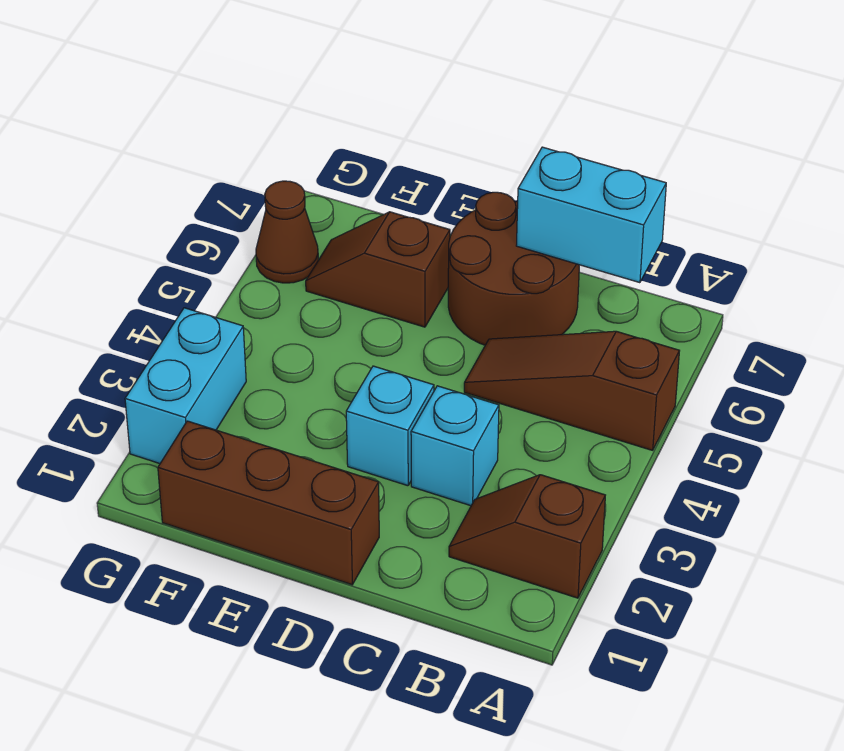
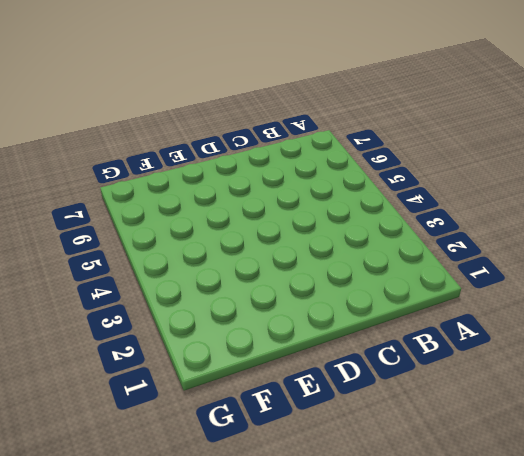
none -> brown slope A2:B2 level 1 top A
none -> brown slope A5:C5 level 1 top A

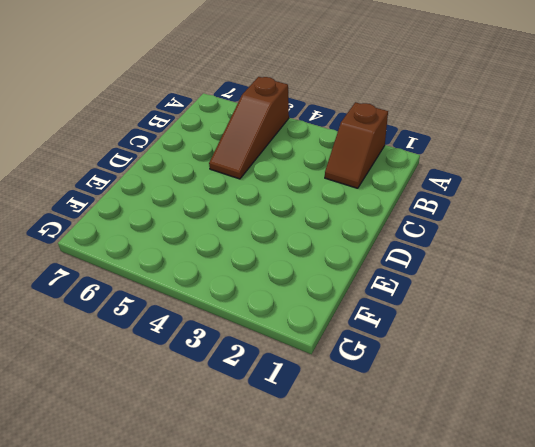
none -> cyan brick C3 level 1
none -> brown round brick C6:D7 level 1

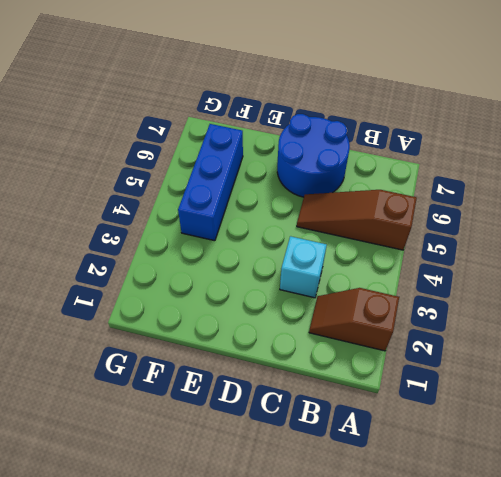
blue round brick C6:D7 level 1 -> brown round brick C6:D7 level 1
blue brick F4:F6 level 1 -> brown slope E6:F6 level 1 top E
none -> brown brick D1:F1 level 1
none -> cyan brick D3 level 1

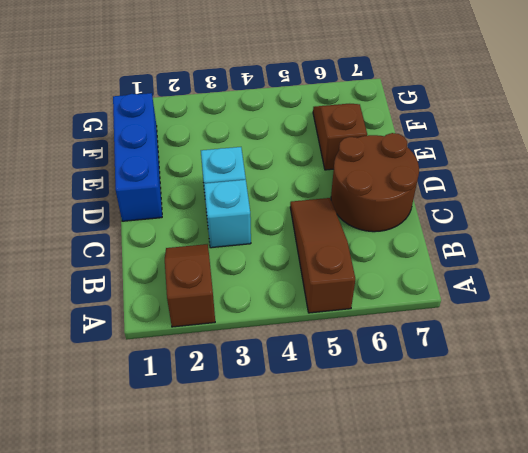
blue brick D1:F1 level 1 -> brown brick D1:F1 level 1
none -> cyan brick G2:G3 level 1
none -> brown cone G6 level 1

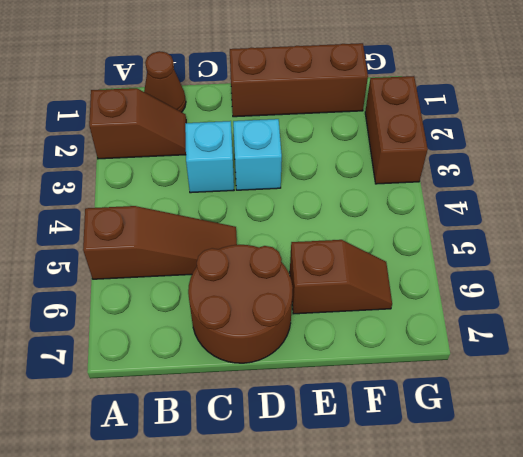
brown cone B1 level 1 -> brown cone G6 level 1
brown brick G2:G3 level 1 -> cyan brick G2:G3 level 1
none -> cyan brick B7:C7 level 2

